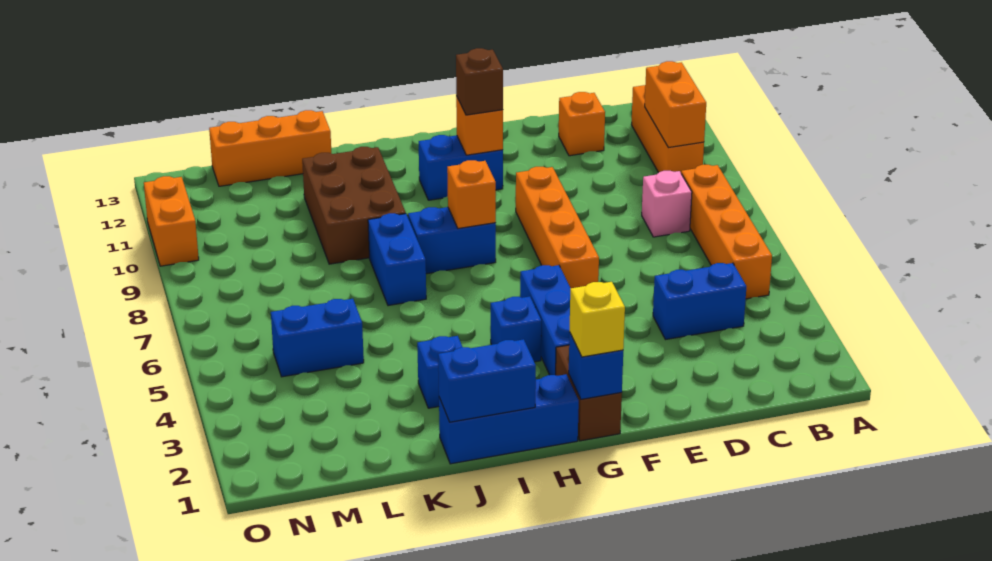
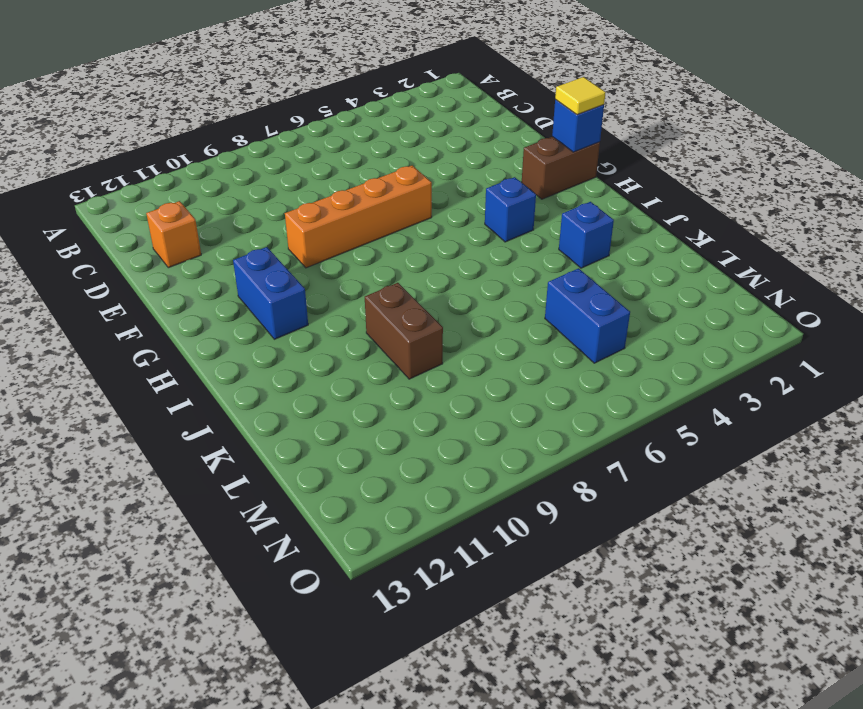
yellow tile G1 level 3 -> yellow brick G1 level 3
brown brick J9:K9 level 1 -> brown brick J9:K11 level 1
none -> orange brick B5:B8 level 1
none -> orange brick B10:B12 level 1
none -> blue brick C4:D4 level 1

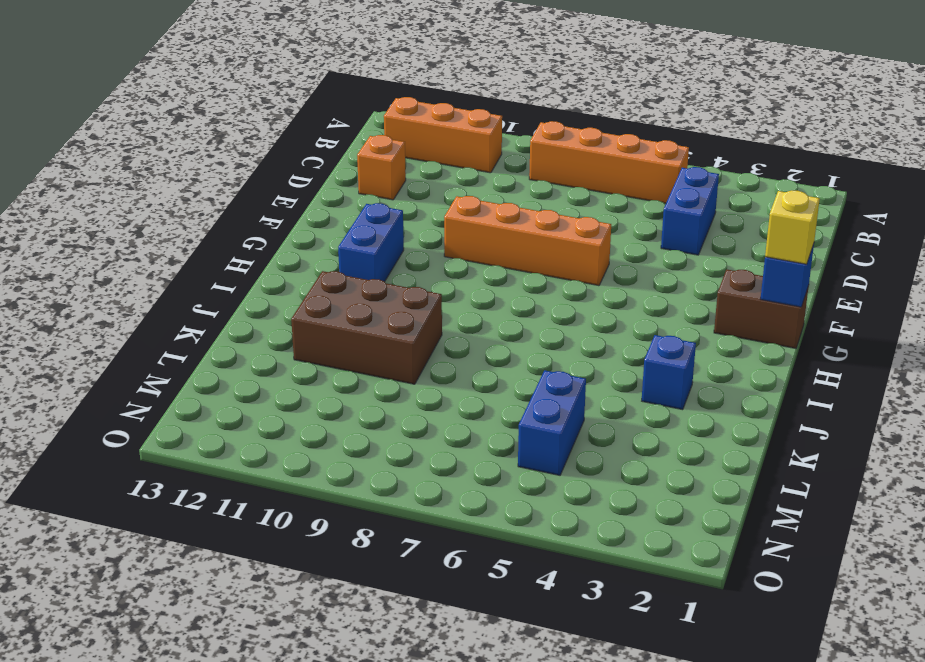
none -> pink brick C8 level 1
none -> blue brick G3:G5 level 1
none -> blue brick H1:J1 level 1

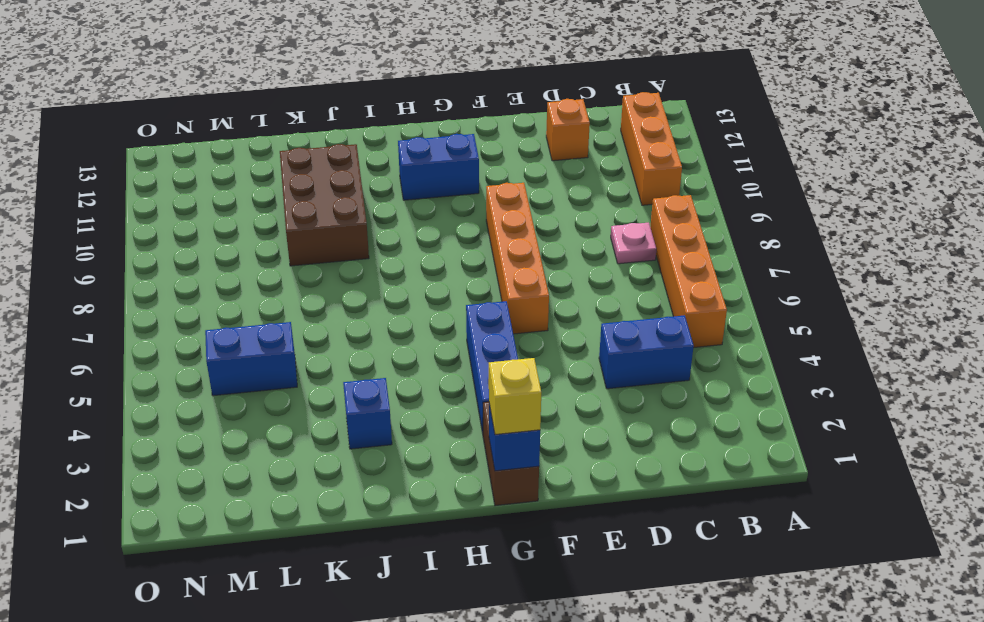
pink plate C8 level 1 -> pink brick C8 level 1
none -> blue brick H1:J1 level 1
none -> blue brick H4 level 1
none -> blue brick H8:I8 level 1

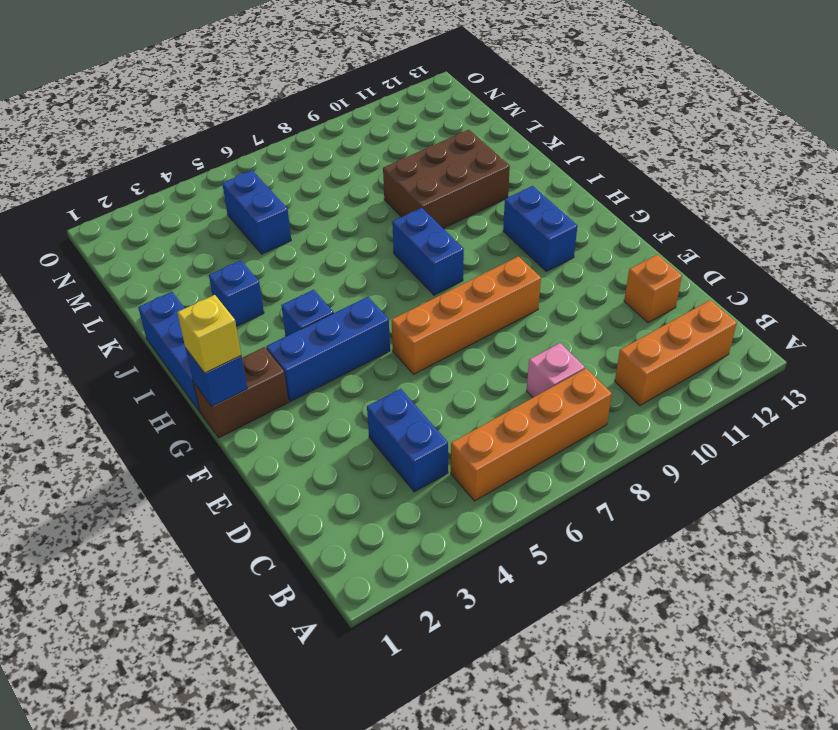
none -> blue brick J7:J8 level 1
none -> orange brick K13:M13 level 1
none -> orange brick O10:O11 level 1

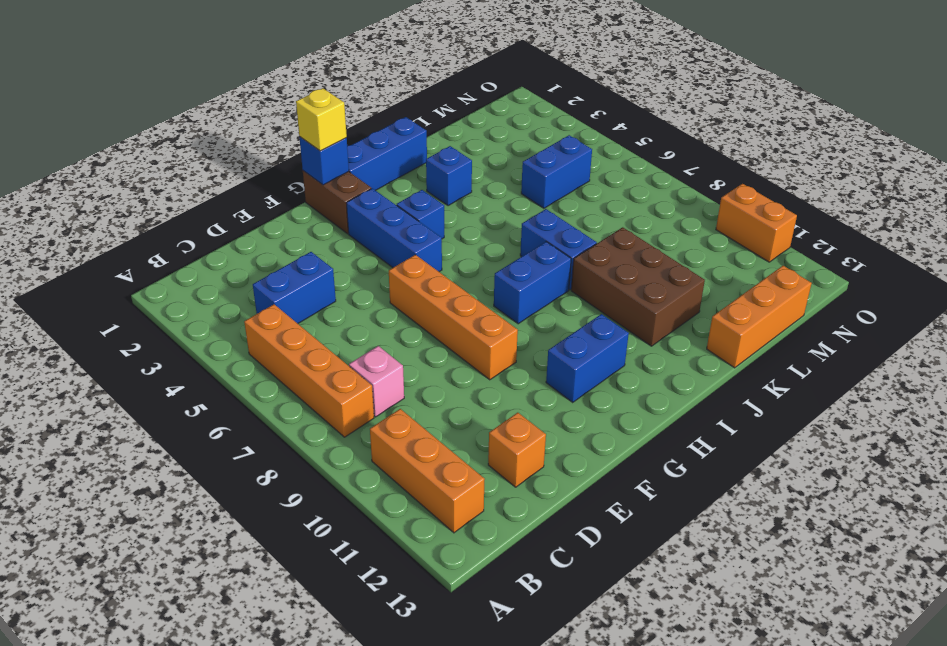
none -> orange brick B10:B11 level 2
none -> orange brick G11 level 2
none -> orange brick H8 level 2

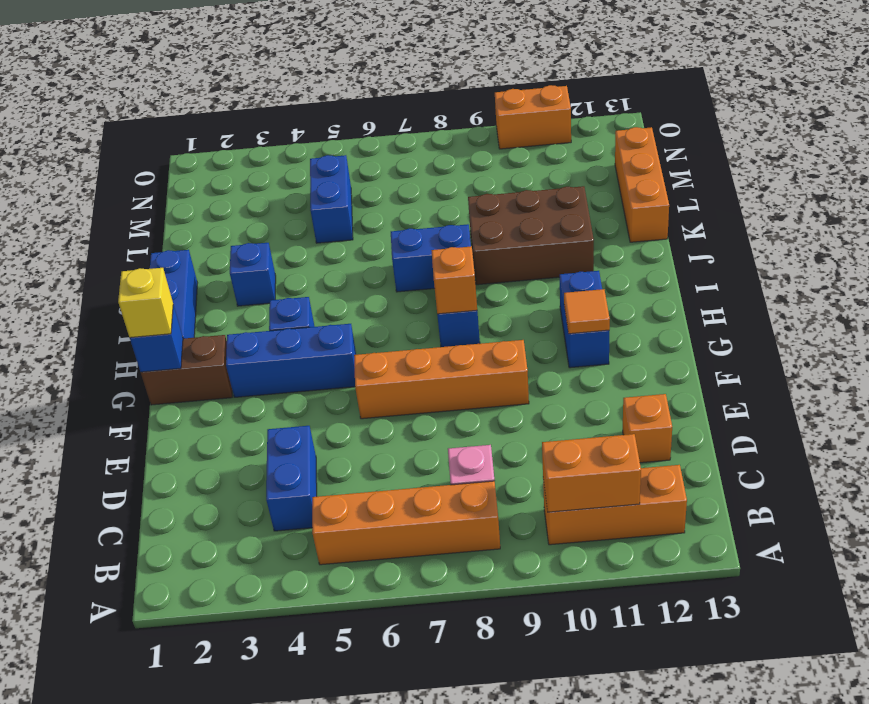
orange tile G11 level 2 -> orange brick G11 level 2
none -> blue brick I1:J1 level 2
none -> brown brick G11 level 3

